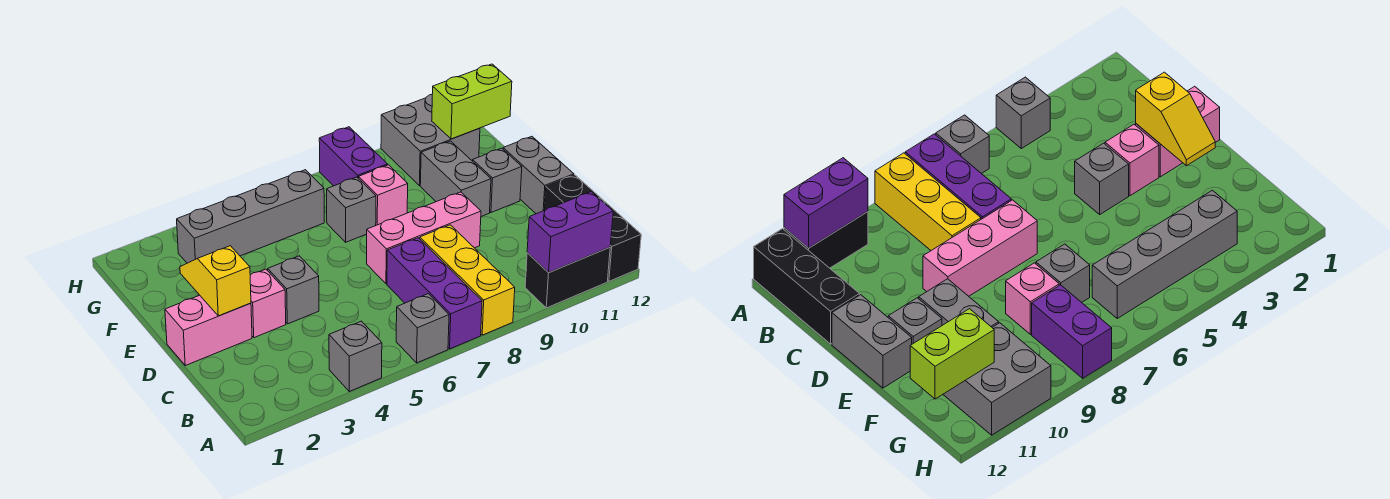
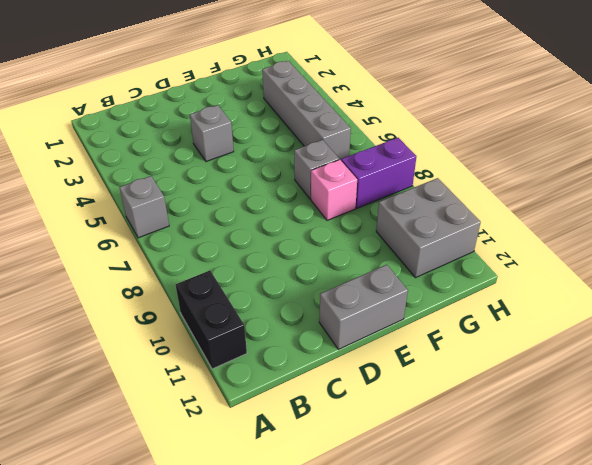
none -> grey brick A4 level 1
none -> purple brick A7:C7 level 1
none -> yellow brick A8:C8 level 1

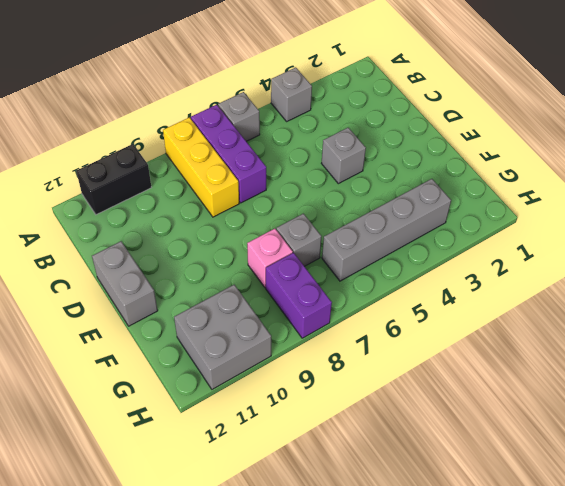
none -> black brick A12:C12 level 1
none -> pink brick D1:D2 level 1
none -> pink brick D3 level 1

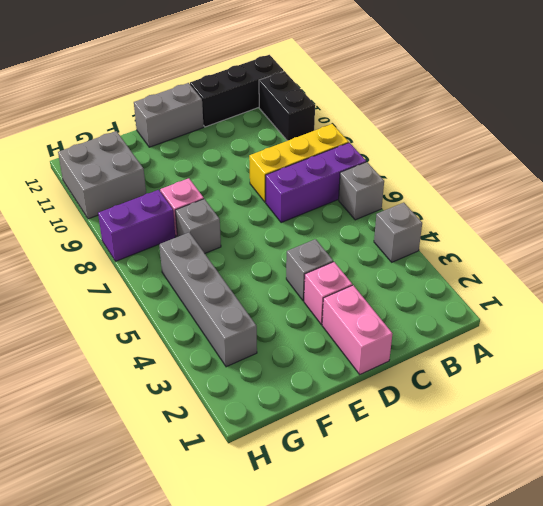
none -> pink brick D7:D9 level 1
none -> grey brick E10:F10 level 1
none -> grey brick E11 level 1

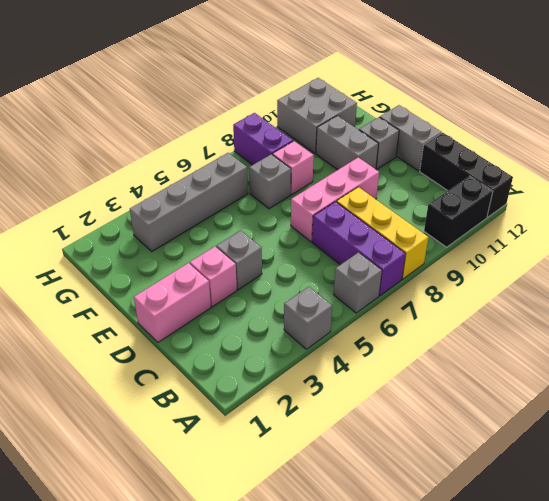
none -> purple brick A10:A11 level 2
none -> yellow slope D2:E2 level 2 top D
none -> lime brick G11:G12 level 2

